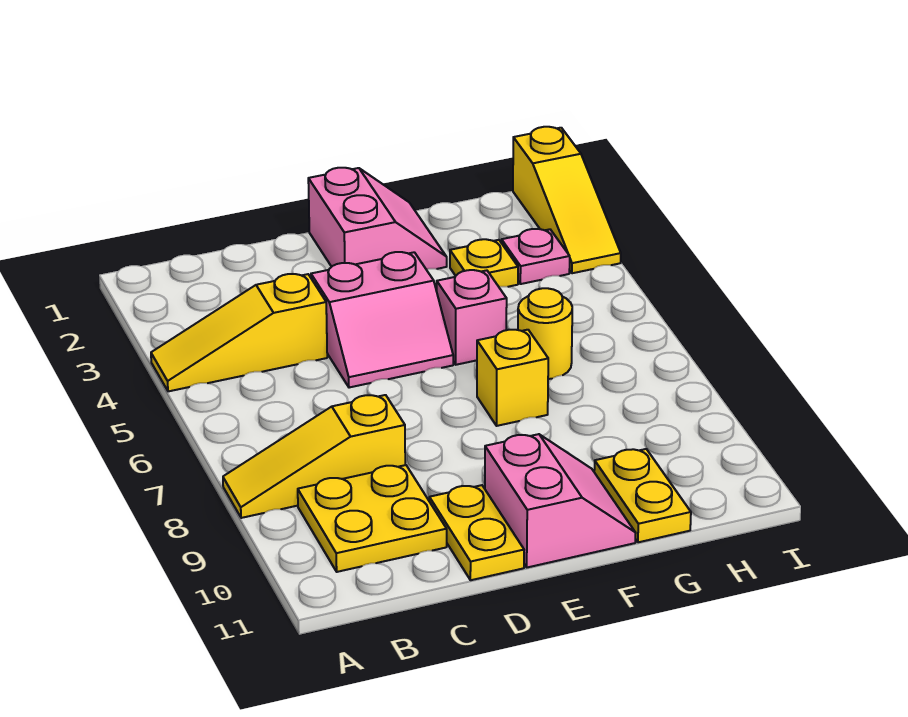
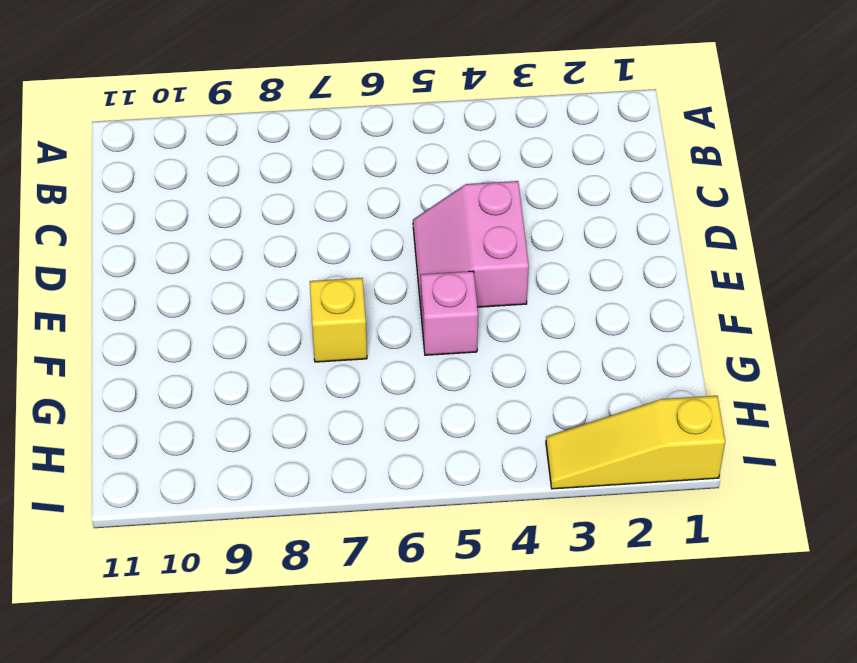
none -> yellow slope A4:C4 level 1 top C
none -> yellow slope A8:C8 level 1 top C
none -> yellow plate B9:C10 level 1

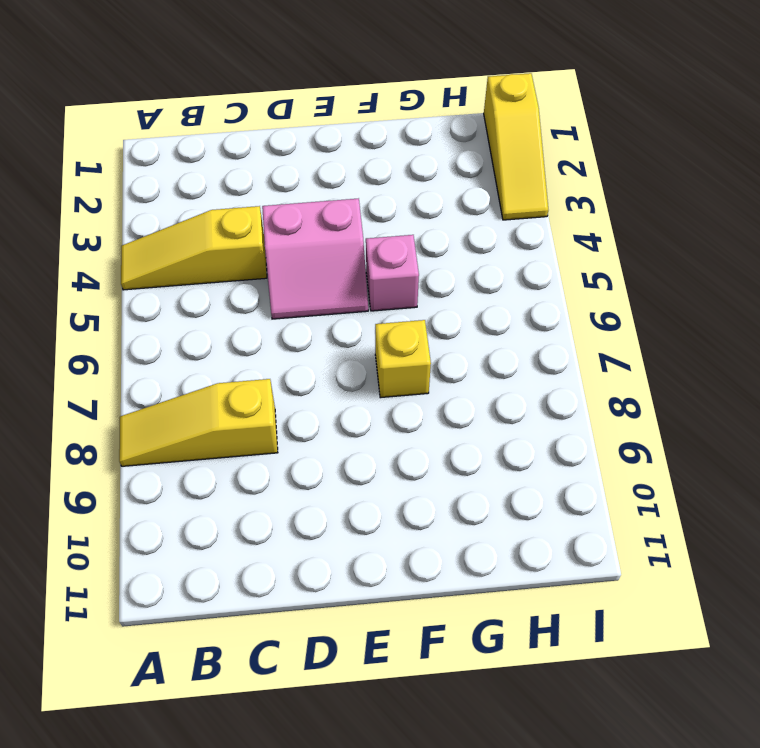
none -> yellow plate B9:C10 level 1
none -> yellow plate D10:D11 level 1
none -> pink slope E1:F2 level 1 top E

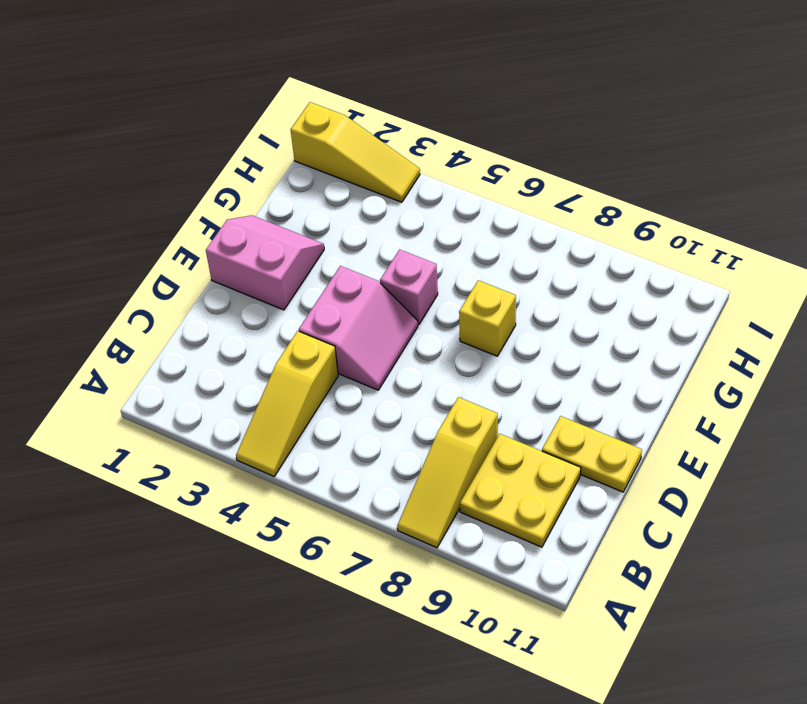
none -> pink slope E10:F11 level 1 top E
none -> yellow plate G3 level 1
none -> yellow round brick G6 level 1

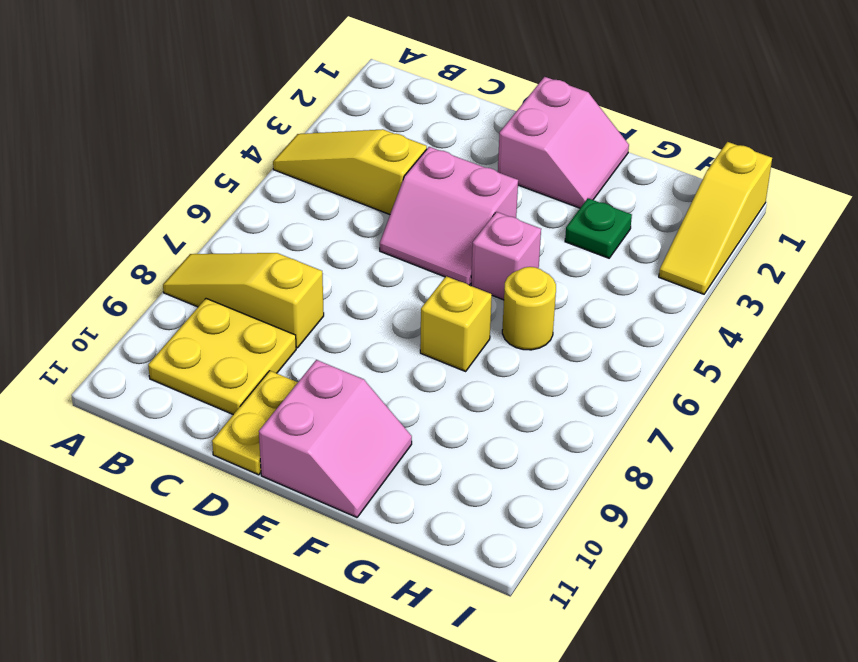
green plate G3 level 1 -> yellow plate G3 level 1
none -> yellow plate G10:G11 level 1
none -> pink plate H3 level 1

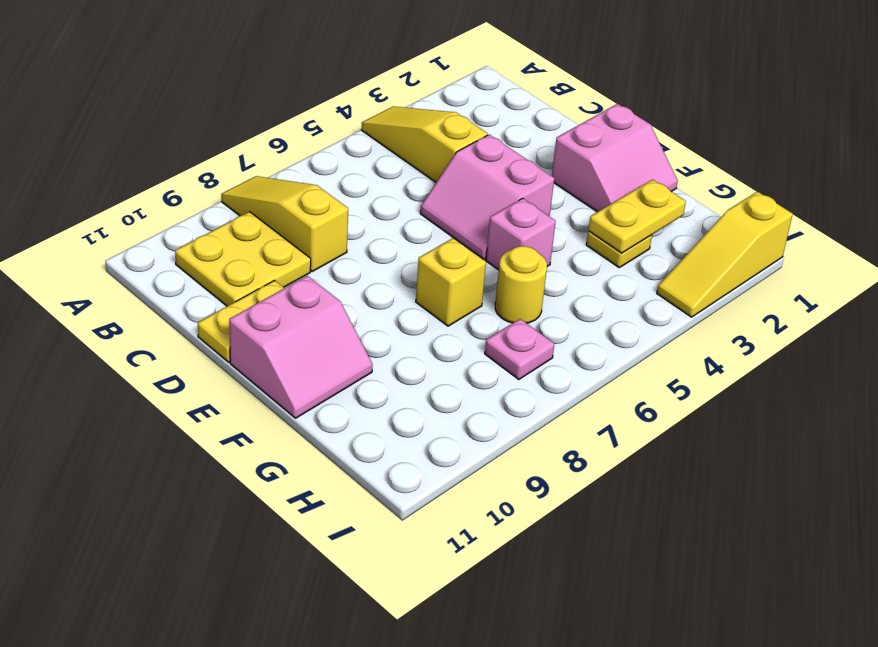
yellow plate G2:G3 level 2 -> yellow plate G10:G11 level 1
pink plate H7 level 1 -> pink plate H3 level 1

